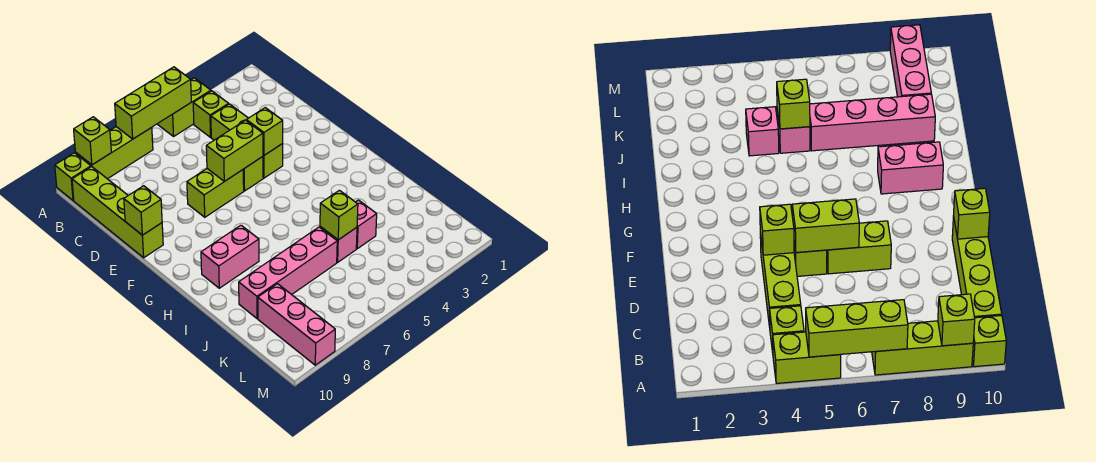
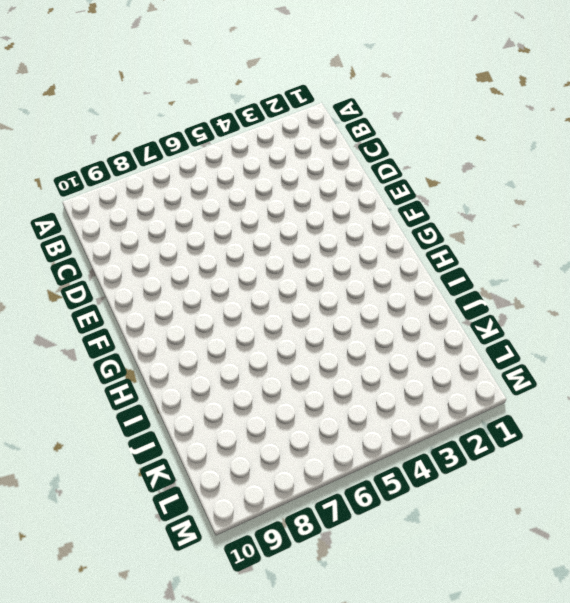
none -> lime brick A4:A5 level 1
none -> lime brick A7:A9 level 1
none -> lime brick A10 level 1

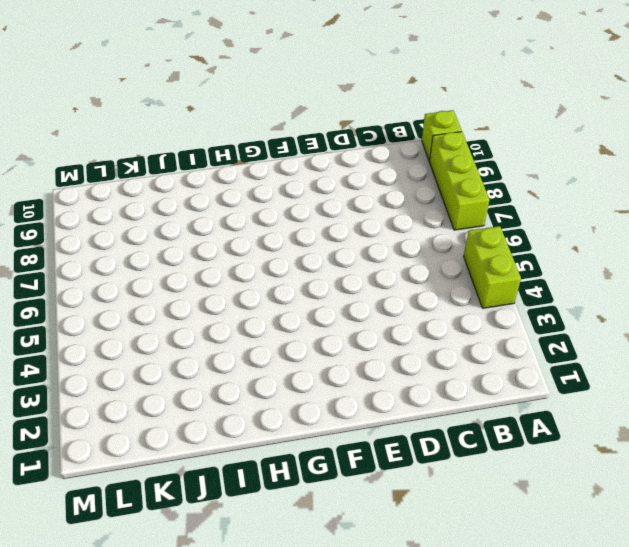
none -> lime brick B4 level 1
none -> lime brick B10:E10 level 1
none -> lime brick C4:E4 level 1

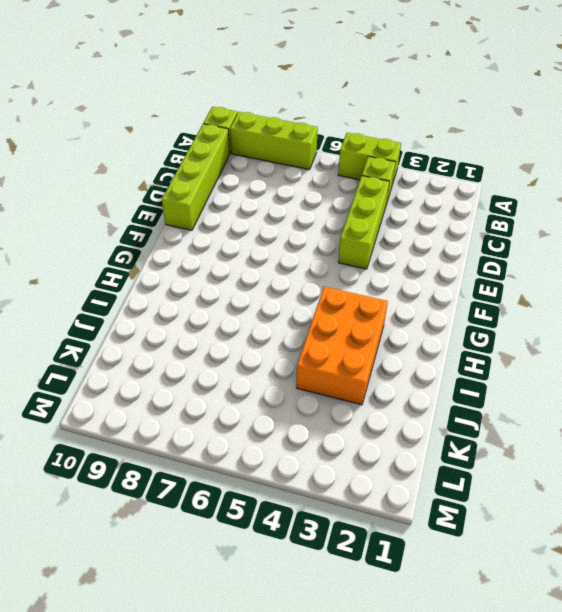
orange brick H3:J4 level 1 -> pink brick J4 level 1
none -> lime brick E5 level 1
none -> lime brick E6:E7 level 1
none -> pink brick H8:H9 level 1

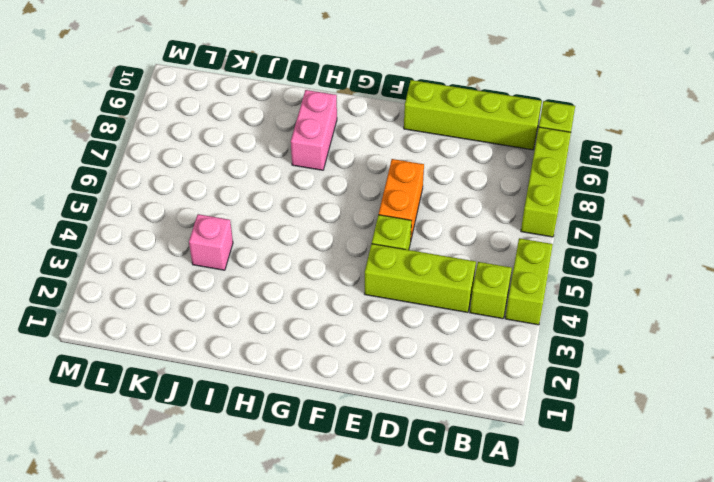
orange brick E6:E7 level 1 -> lime brick E6:E7 level 1
none -> pink brick J5 level 1
none -> pink brick J6:J9 level 1
none -> pink brick K9:M9 level 1

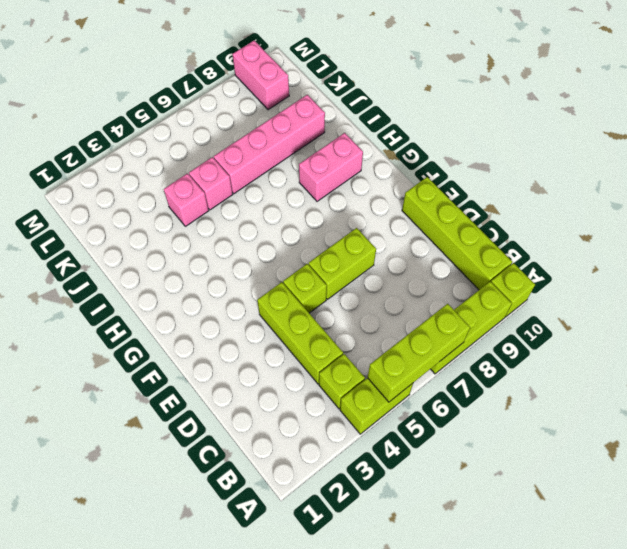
pink brick L9:M9 level 1 -> pink brick K9:M9 level 1
none -> lime brick A9 level 2
none -> lime brick E4 level 2
none -> lime brick E5:E6 level 2

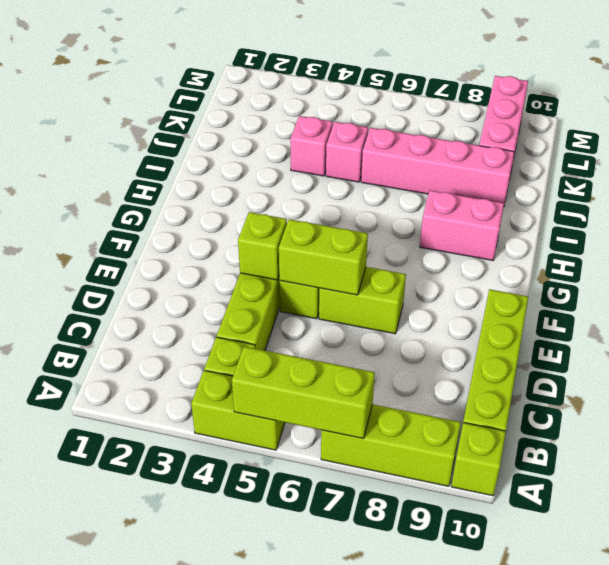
none -> lime brick A9 level 2
none -> lime brick E10 level 2
none -> lime brick J5 level 2

